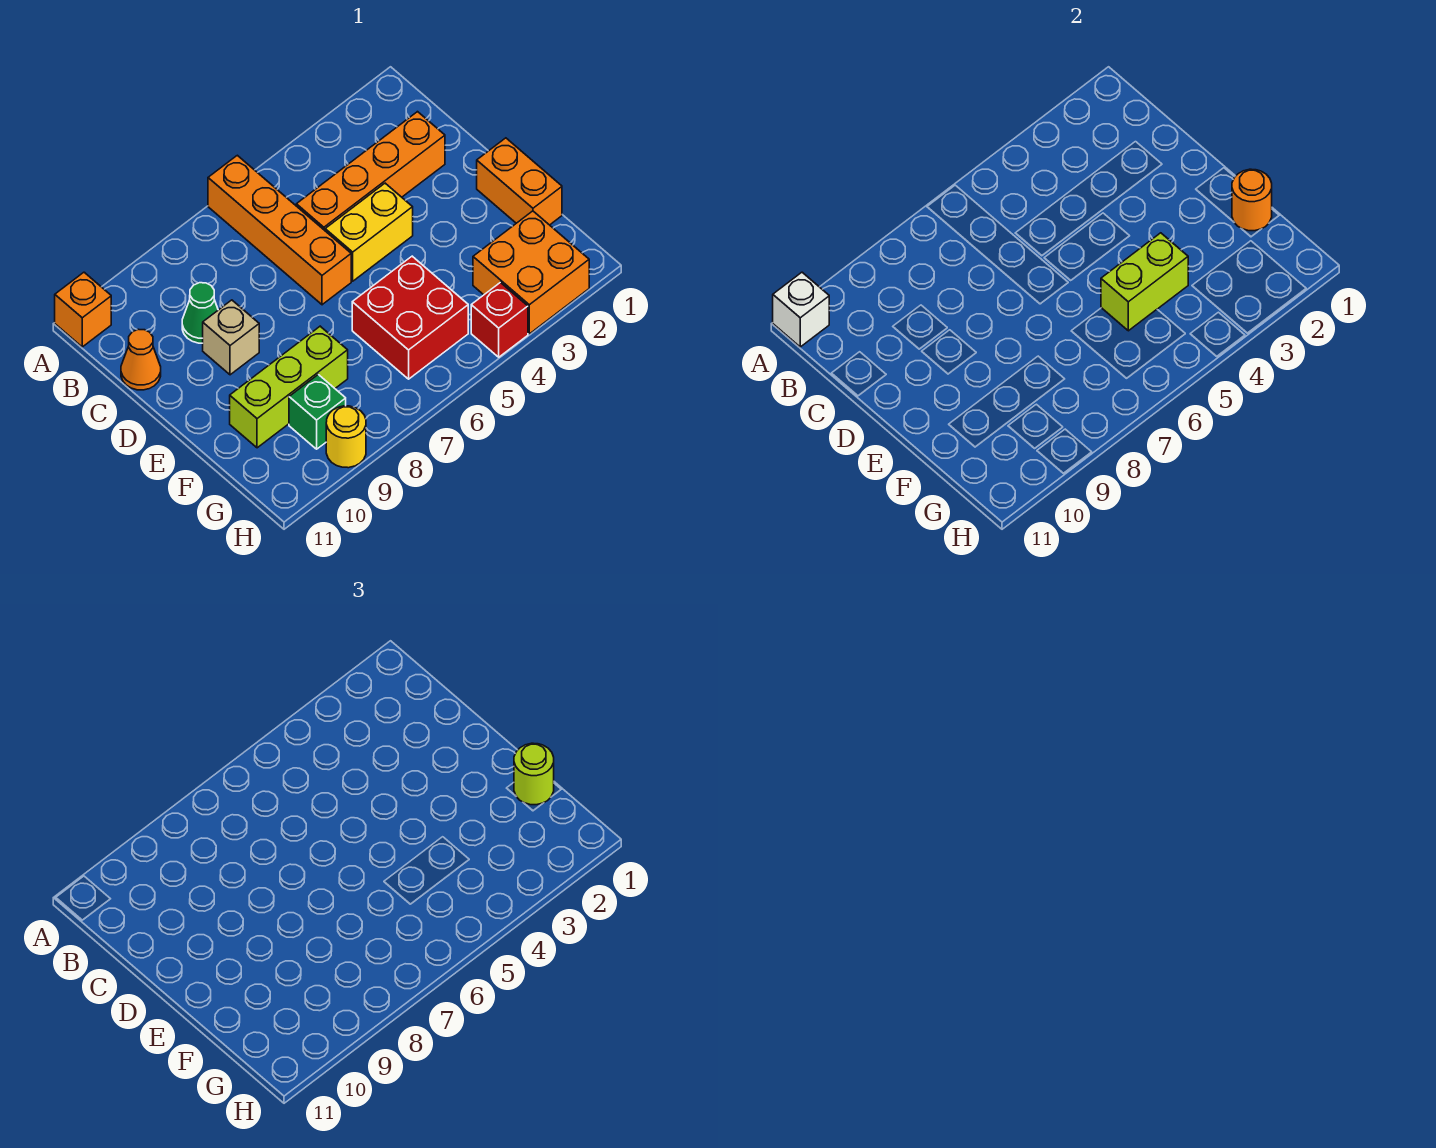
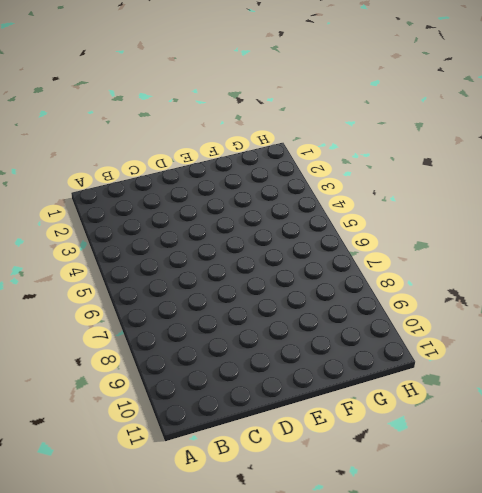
none -> orange brick A6:D6 level 1
none -> orange brick A11 level 1
none -> orange brick C2:C5 level 1

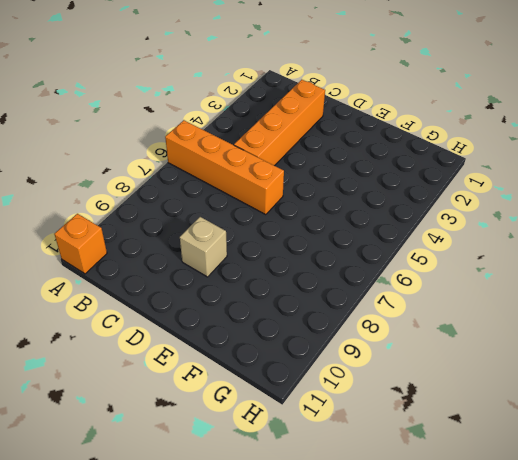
none -> green cone C9 level 1
none -> orange cone C11 level 1
none -> yellow brick D4:D5 level 1

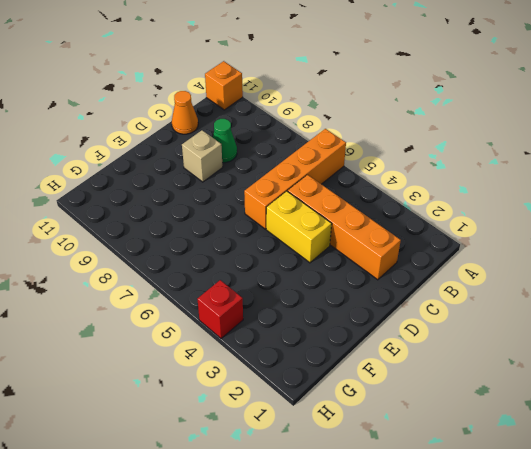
none -> orange brick E1:F1 level 1
none -> red brick F5:G6 level 1
none -> lime brick F8:F10 level 1

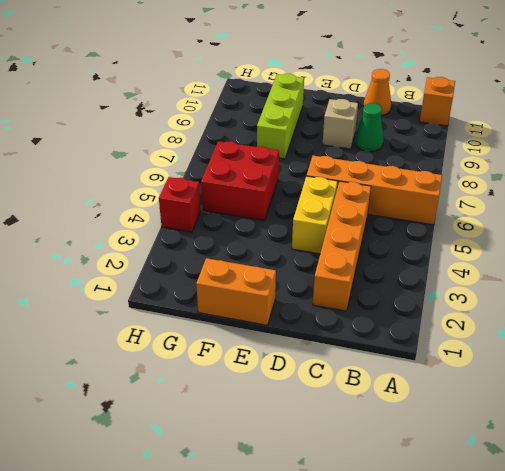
none -> orange brick G2:H3 level 1
none -> green brick G9 level 1
none -> yellow round brick H9 level 1

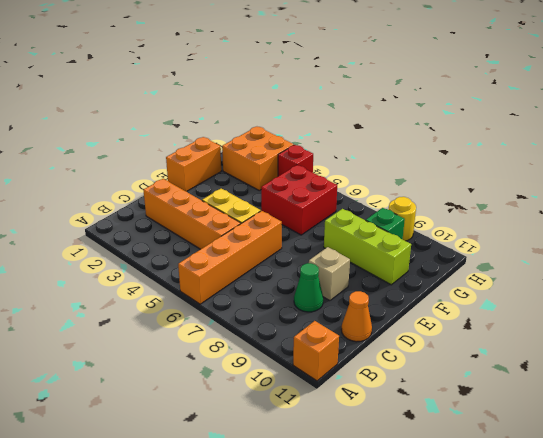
none -> white brick A11 level 2
none -> orange round brick F1 level 2
none -> lime brick F4:F5 level 2

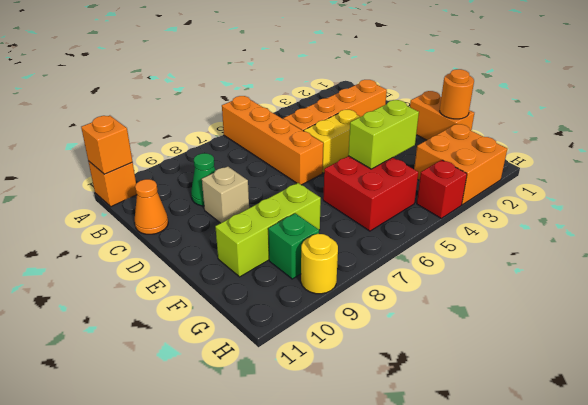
orange brick A11 level 2 -> white brick A11 level 2
none -> lime round brick F1 level 3

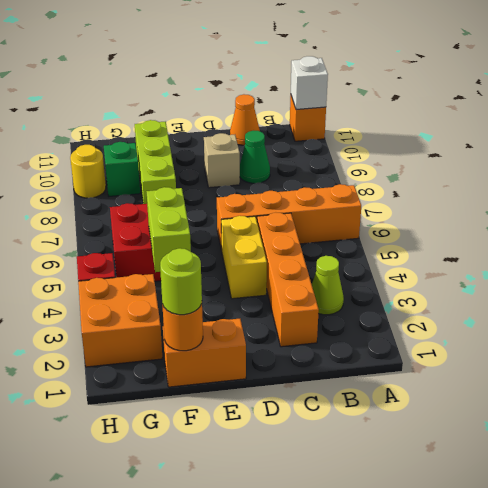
lime cone B3 level 1 -> none

